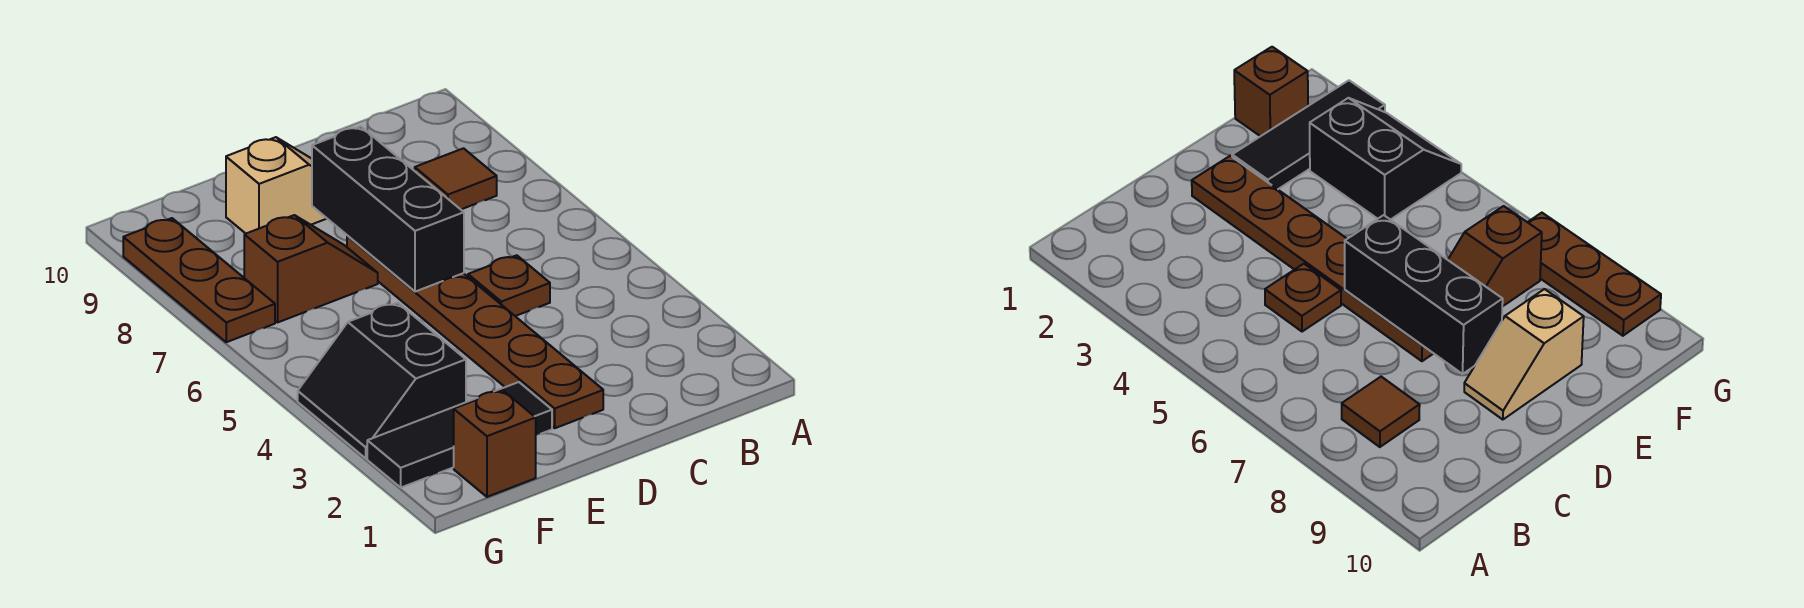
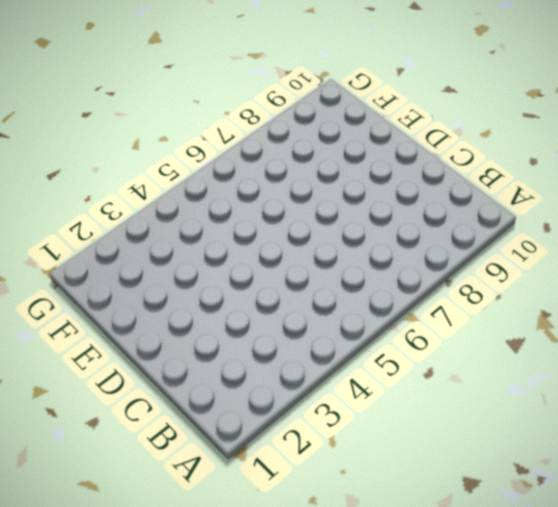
none -> brown tile B8 level 1
none -> brown plate C5 level 1

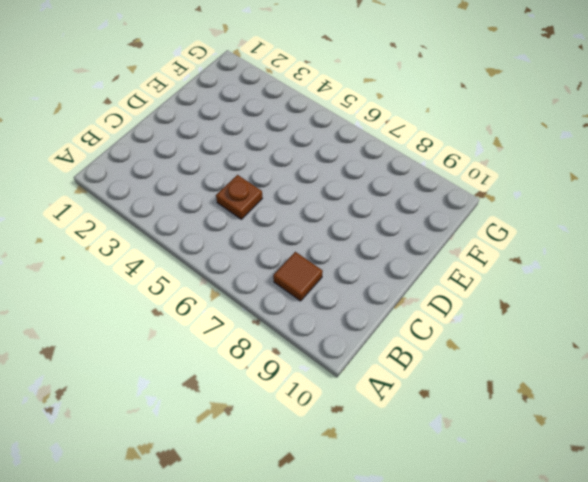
none -> brown plate D2:D7 level 1
none -> tan slope D9:E9 level 1 top E

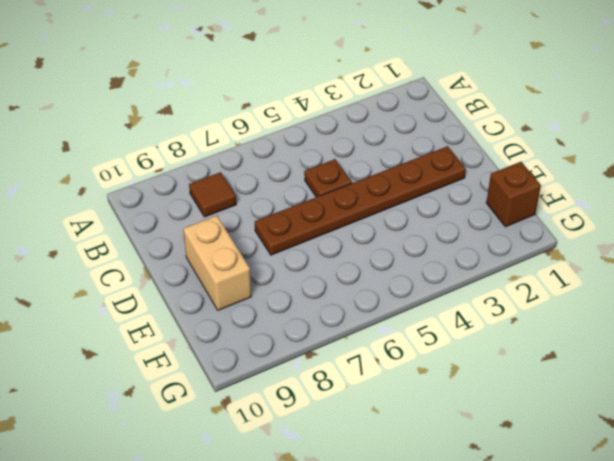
tan brick D9:E9 level 1 -> tan slope D9:E9 level 1 top E
none -> black tile E2:G2 level 1
none -> brown slope E7:F7 level 1 top F

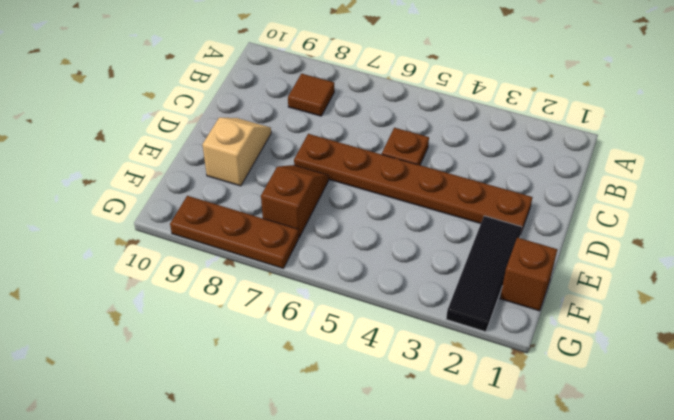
none -> black slope F3:G4 level 1 top F
none -> black brick D6:D8 level 2

